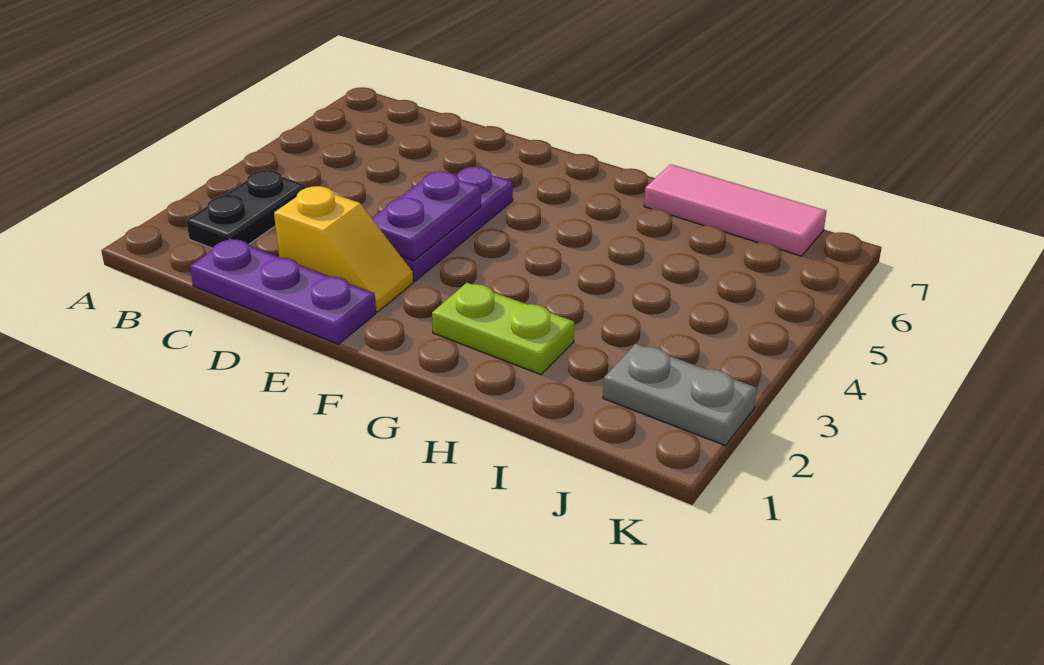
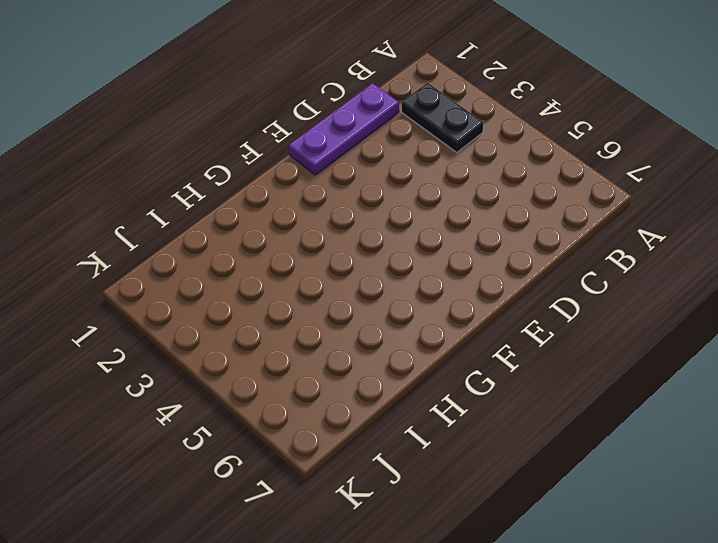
none -> yellow slope D2:E2 level 1 top D
none -> purple plate E3:E5 level 1

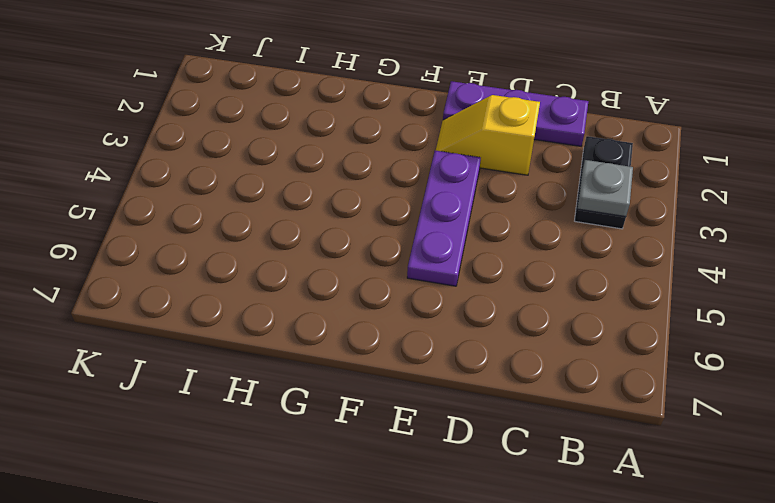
grey plate B3 level 2 -> none
none -> lime plate G2:H2 level 1
none -> pink tile H7:J7 level 1

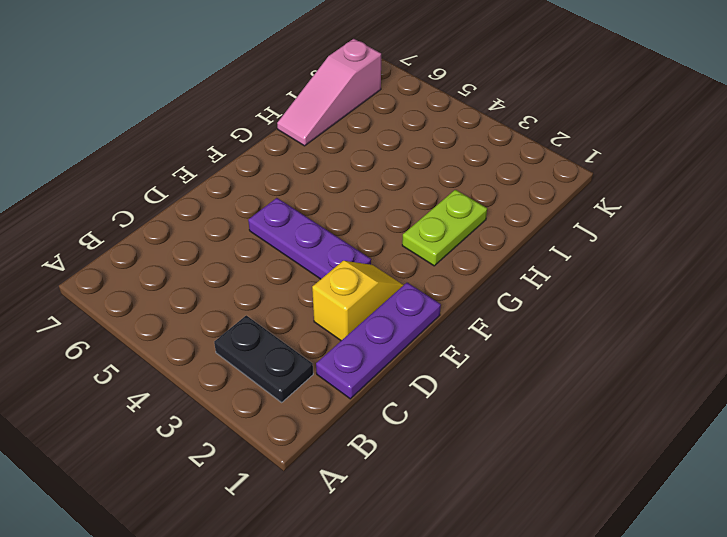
pink slope H7:J7 level 1 top J -> pink tile H7:J7 level 1
none -> grey plate J2:K2 level 1
none -> purple plate E3:E4 level 2

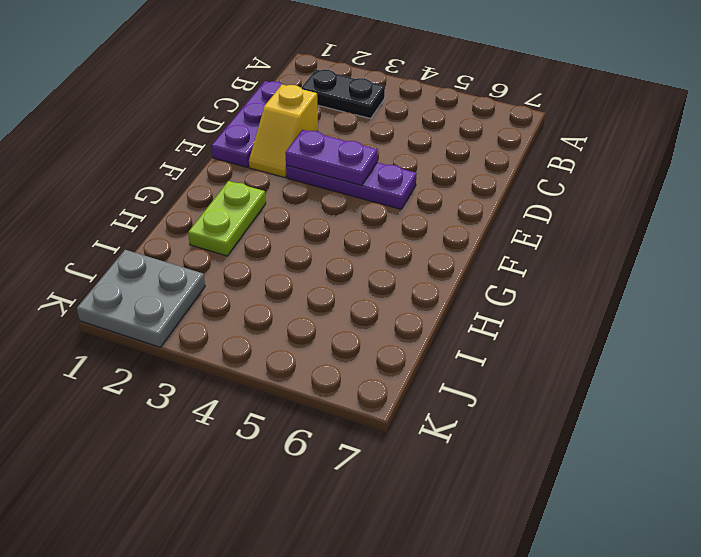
grey plate J1:K2 level 1 -> grey plate J2:K2 level 1
none -> pink tile H7:J7 level 1

